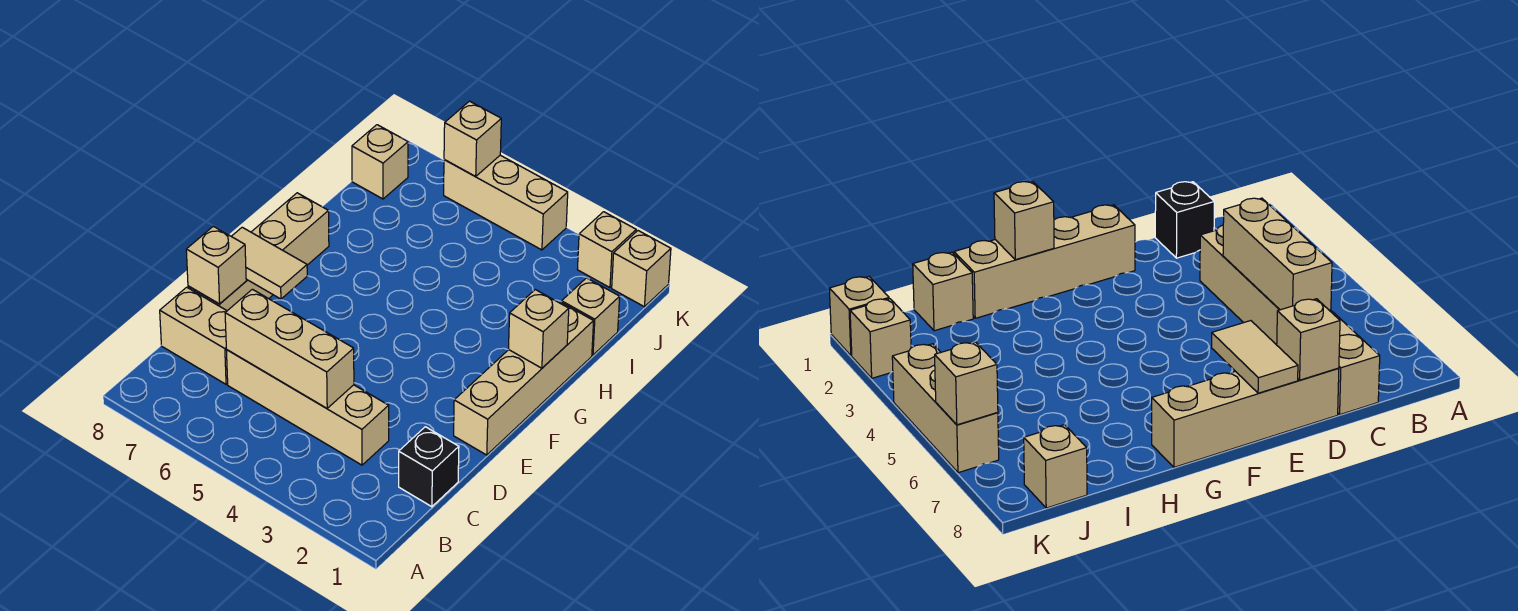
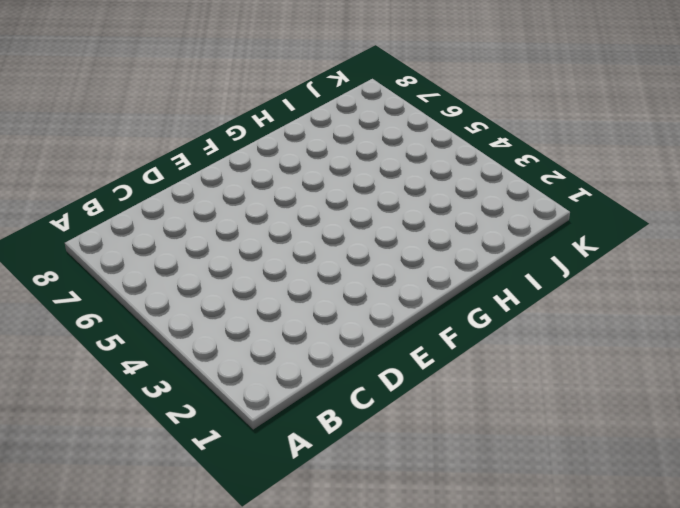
none -> black brick C1 level 1
none -> tan brick C3:C6 level 1
none -> tan brick C7:C8 level 1

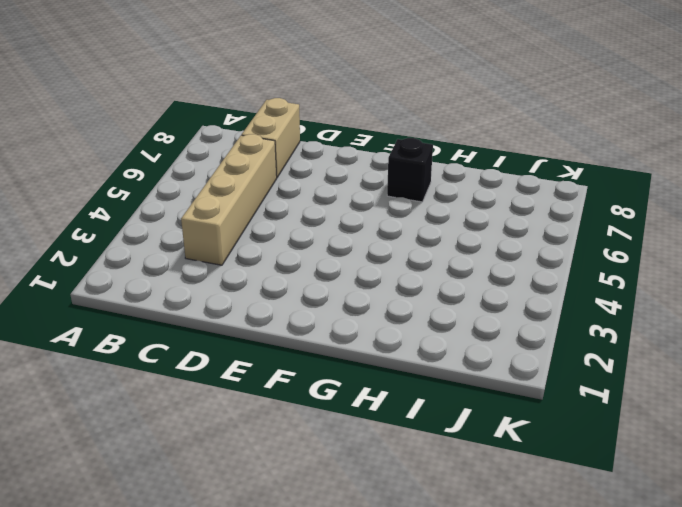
black brick G7 level 1 -> black brick C1 level 1
none -> tan brick D8:G8 level 1
none -> tan brick E1:H1 level 1
none -> tan brick I1 level 1

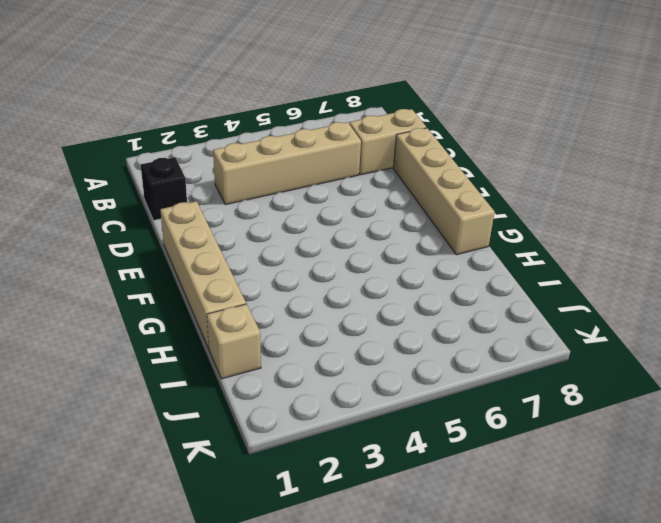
none -> tan brick J8 level 1
none -> tan brick K1 level 1
none -> tan brick K2 level 1

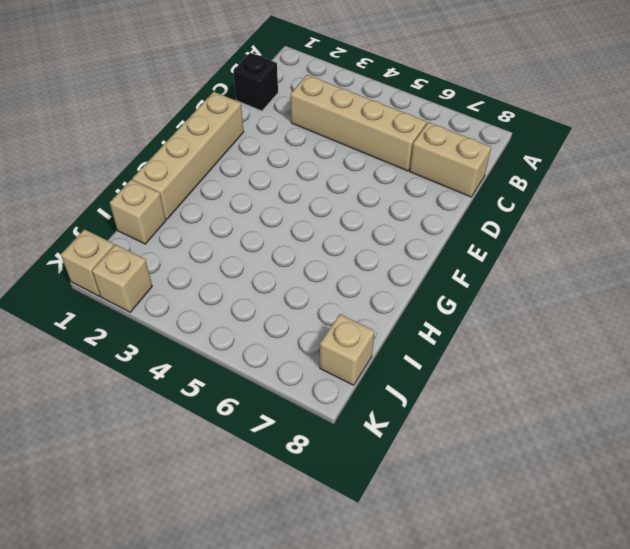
none -> tan brick D8:G8 level 1
none -> tan brick K4:K6 level 1
none -> tan brick C4:C6 level 2

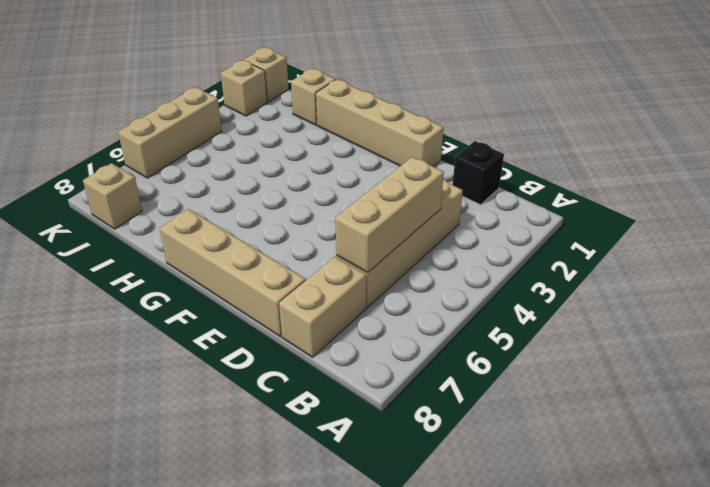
none -> tan brick D8 level 2
none -> tan tile E7:E8 level 2
none -> tan brick G1 level 2

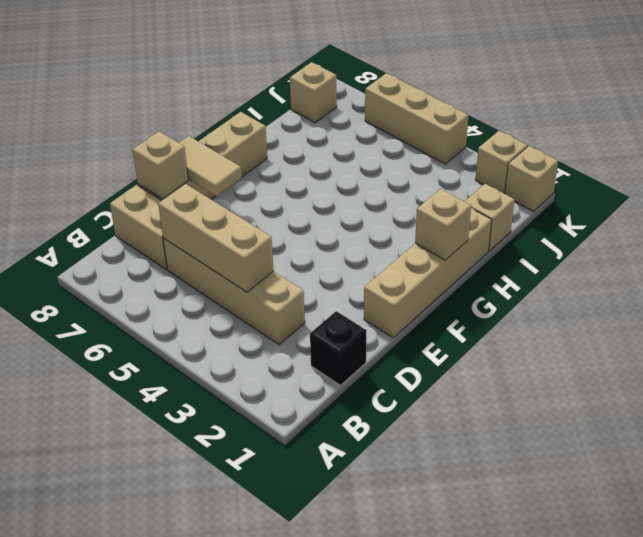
none -> tan brick K6 level 2

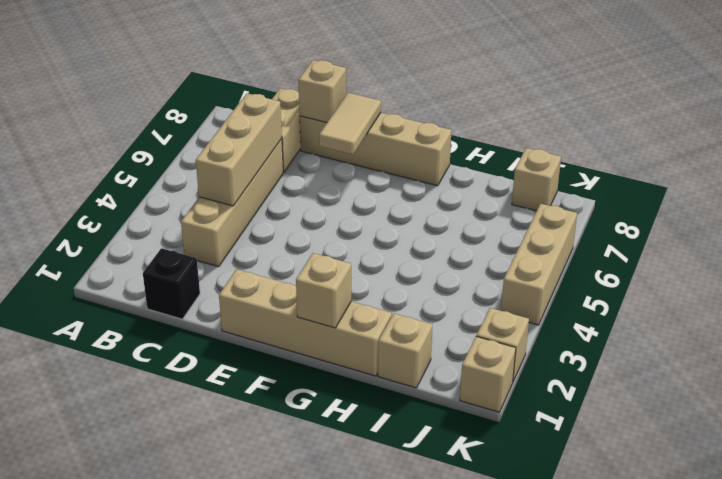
none -> tan brick K6 level 2

